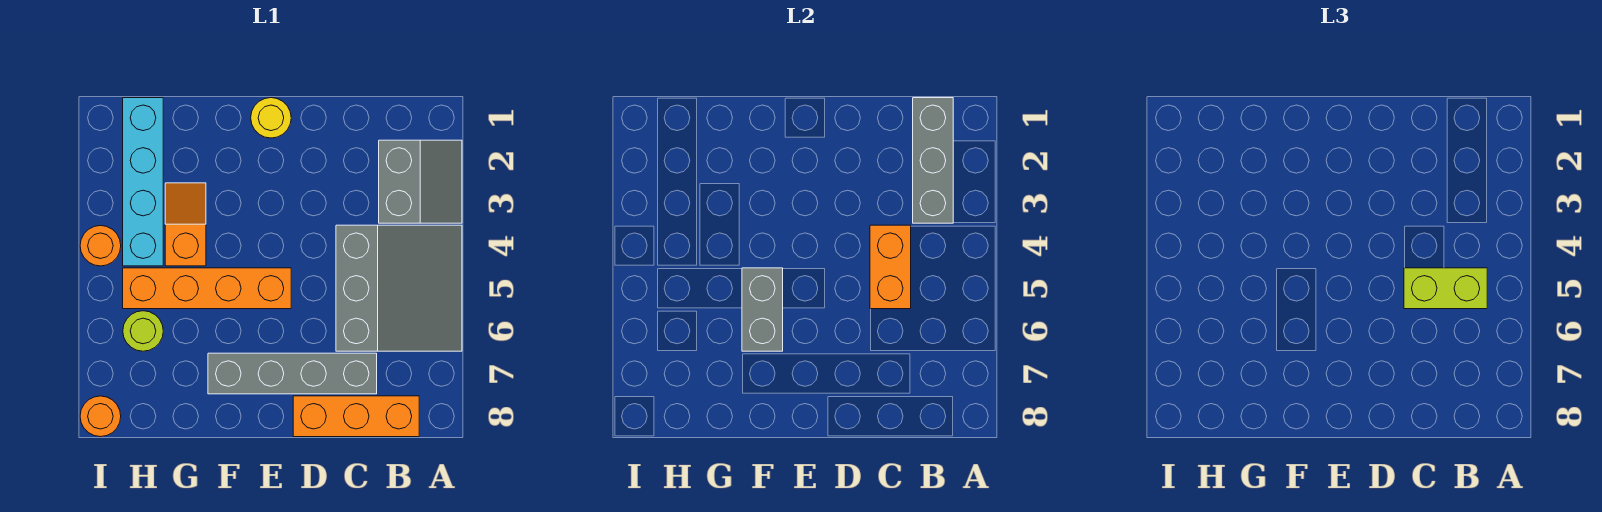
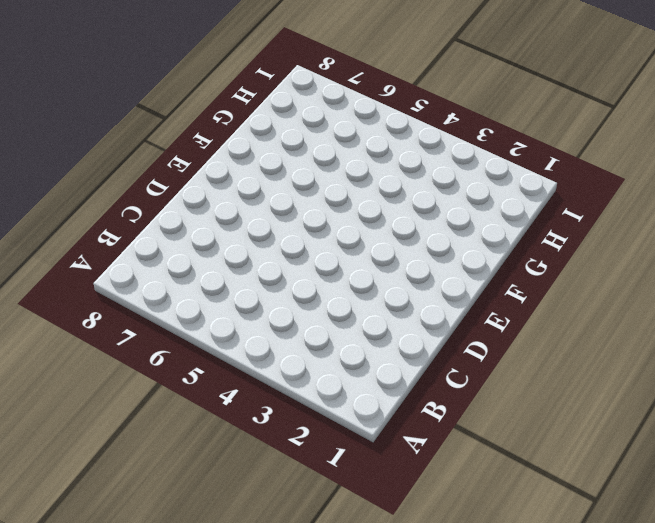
none -> grey slope A2:B3 level 1 top B
none -> grey slope A4:C6 level 1 top C
none -> orange brick B8:D8 level 1

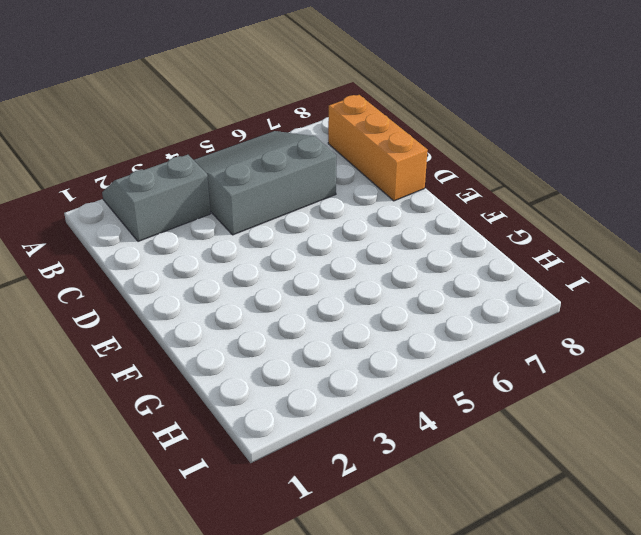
none -> grey brick C7:F7 level 1
none -> yellow round brick E1 level 1
none -> orange brick E5:H5 level 1

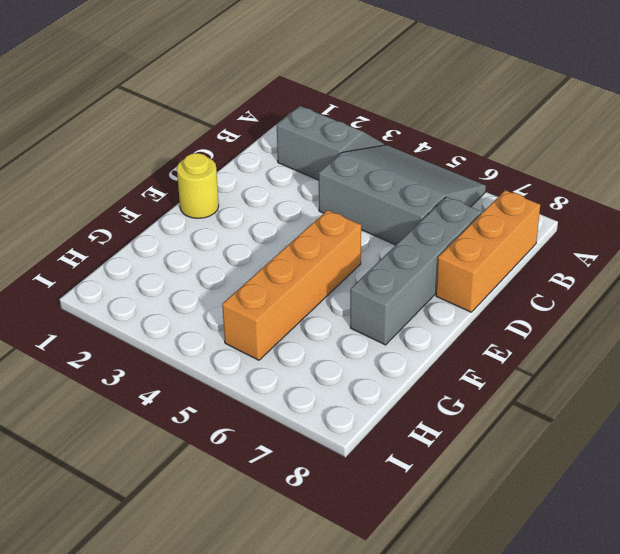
none -> orange slope G3:G4 level 1 top 4
none -> cyan brick H1:H4 level 1
none -> lime round brick H6 level 1

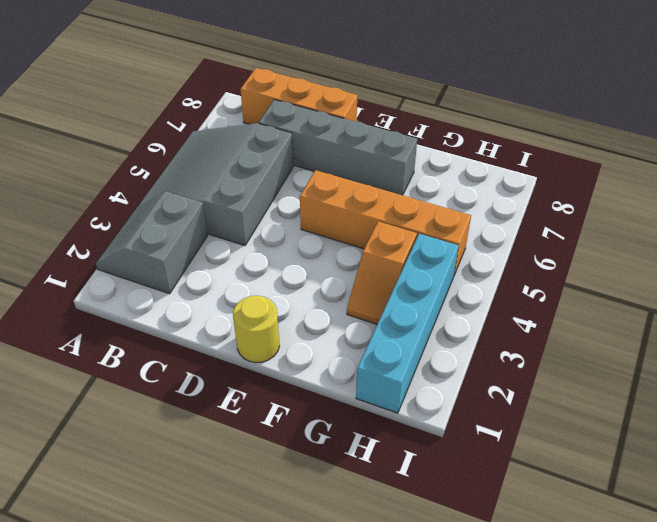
none -> lime round brick H6 level 1
none -> orange round brick I4 level 1
none -> orange round brick I8 level 1

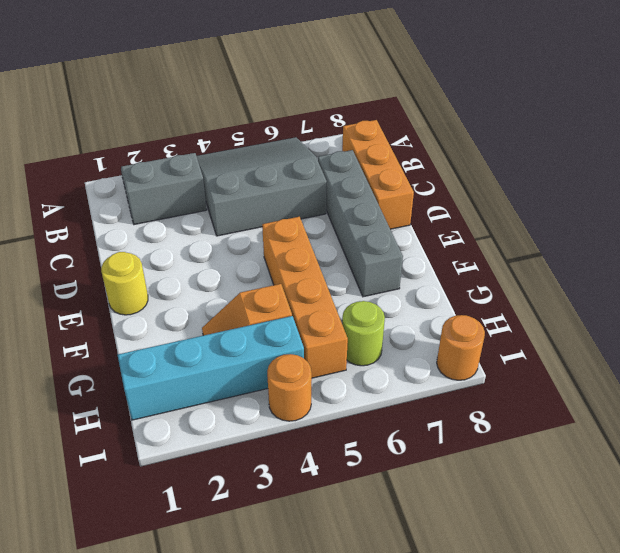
none -> grey brick B1:B3 level 2
none -> orange brick C4:C5 level 2
none -> grey brick F5:F6 level 2

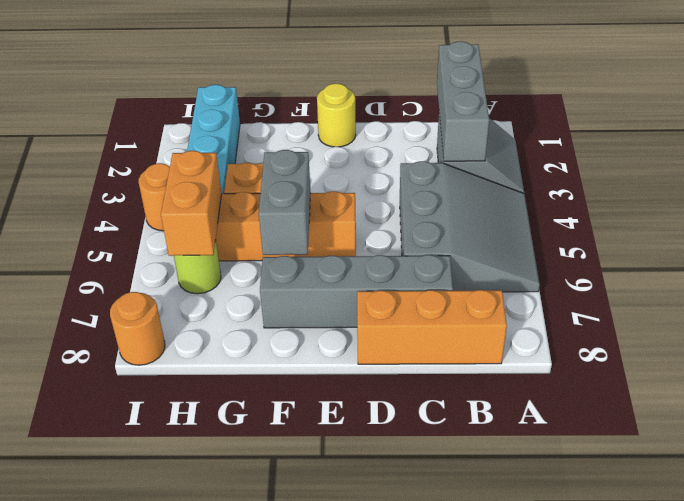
orange brick H5:H6 level 2 -> orange brick C4:C5 level 2
none -> lime brick B5:C5 level 3

